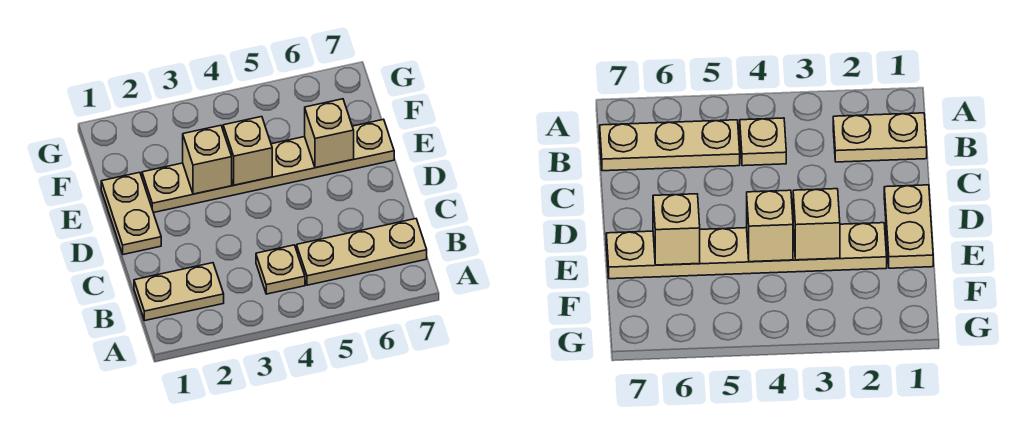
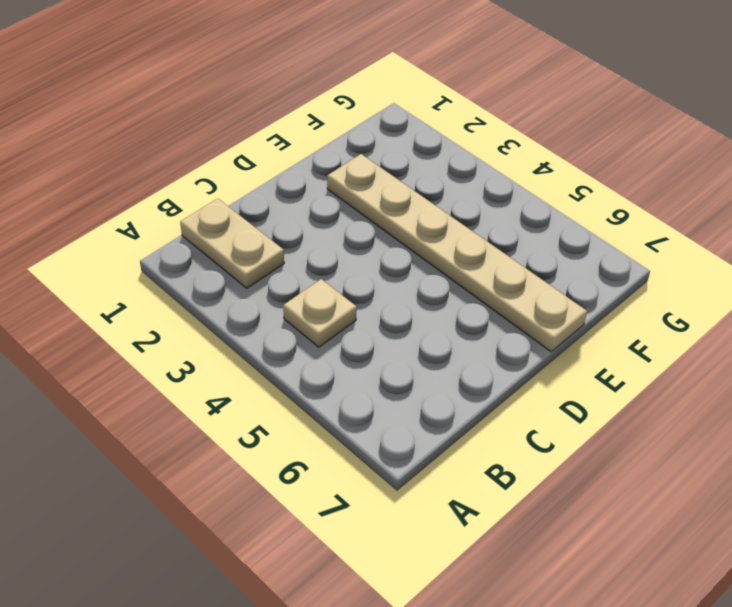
none -> tan plate B5:B7 level 1
none -> tan plate D1:E1 level 1

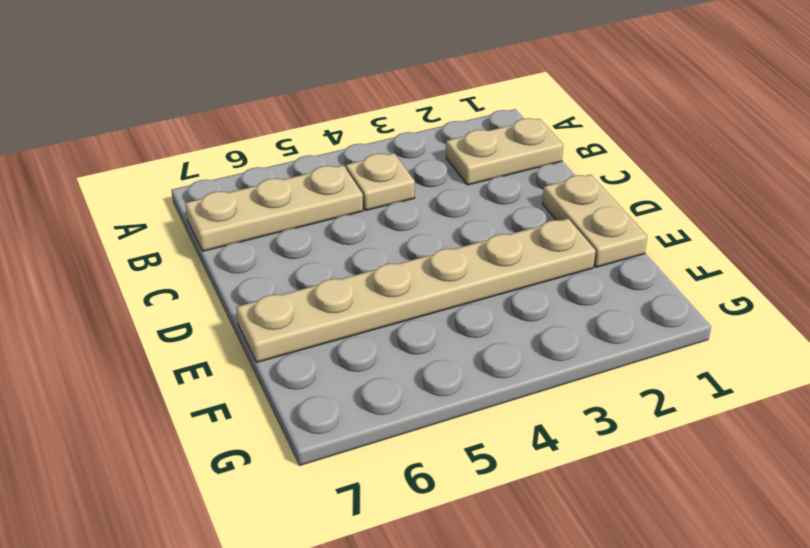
none -> tan brick E3 level 2
none -> tan brick E4 level 2

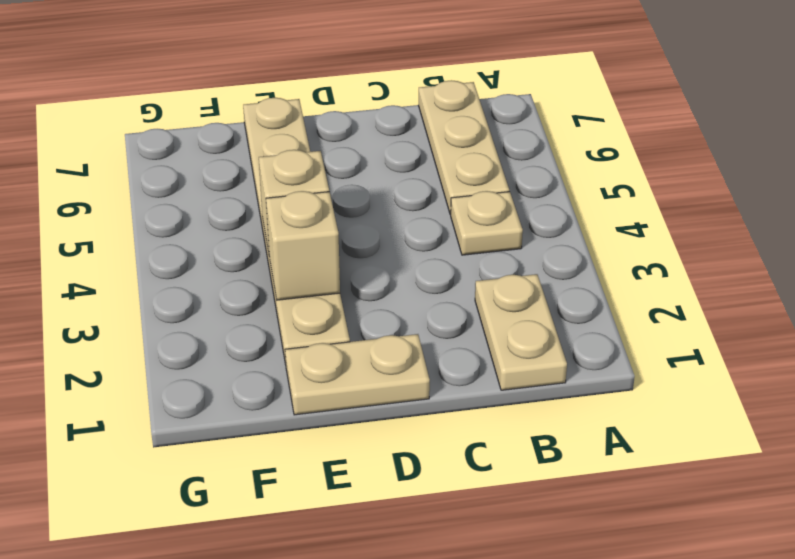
none -> tan brick E6 level 2

